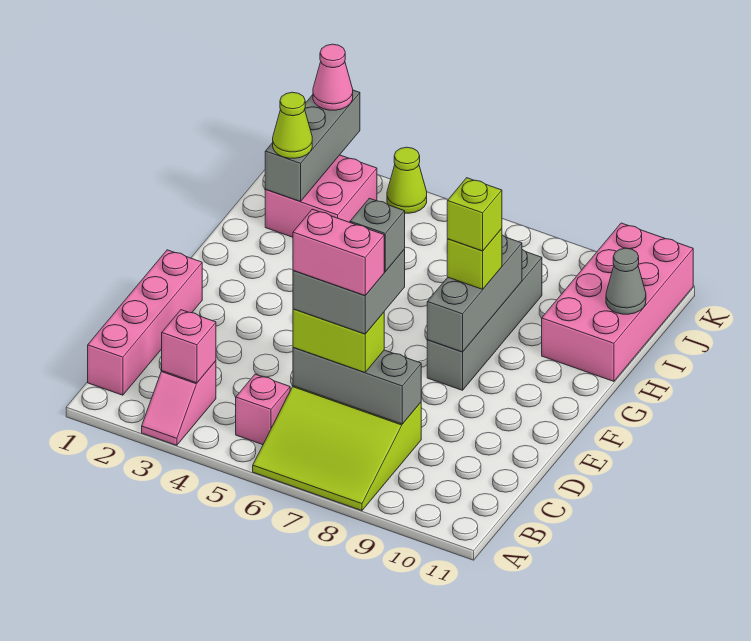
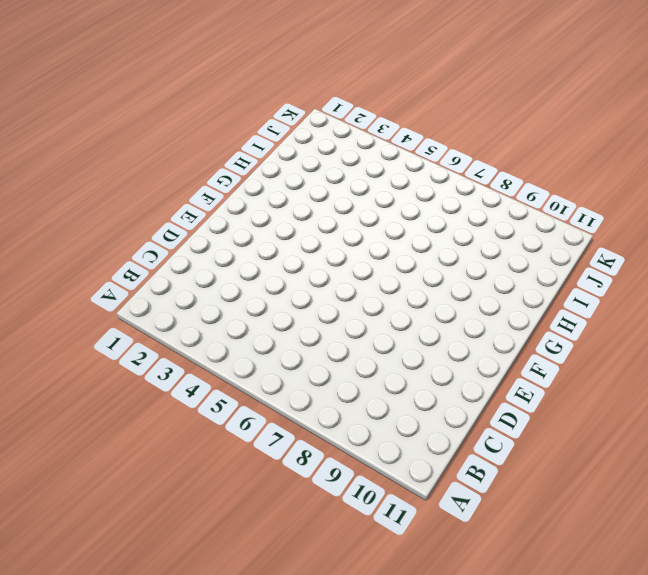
none -> pink slope A3:B3 level 1 top B
none -> lime slope A6:C8 level 1 top C
none -> pink brick B1:E1 level 1

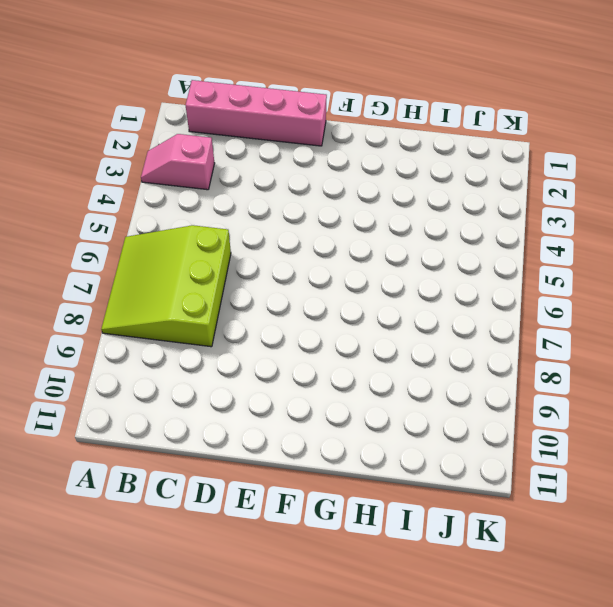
none -> pink brick B5 level 1
none -> grey brick F8:I8 level 1
none -> pink brick H10:K11 level 1

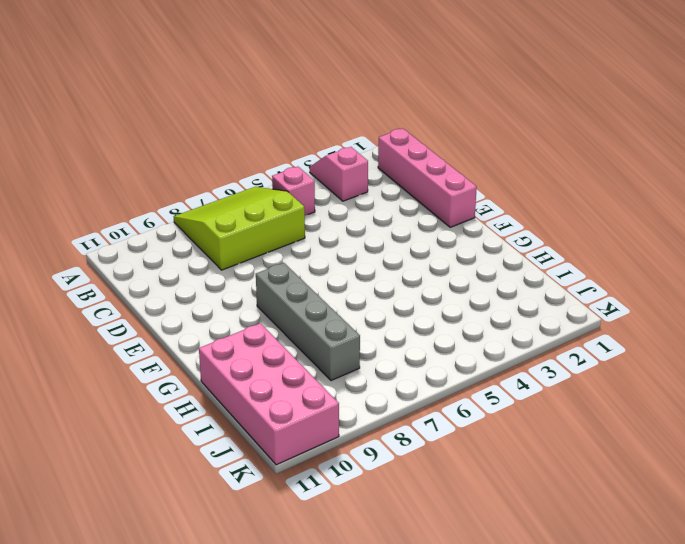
none -> pink brick I2:J3 level 1
none -> lime cone K4 level 1
none -> pink brick B3 level 2

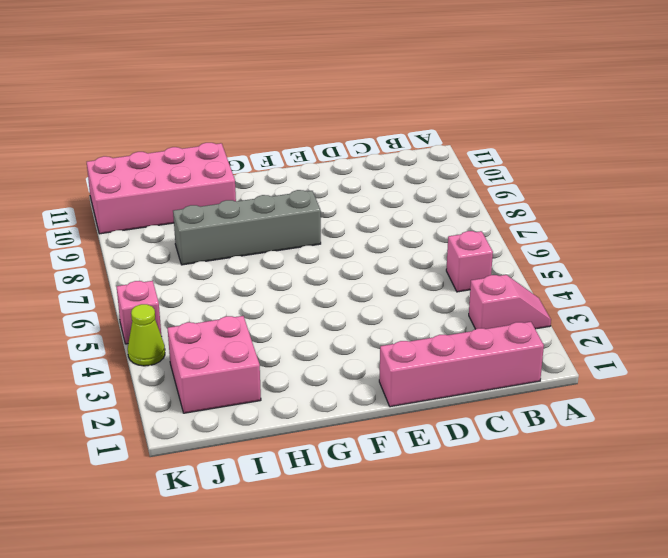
pink brick K5 level 1 -> pink brick B3 level 2
none -> lime slope A6:C8 level 1 top C
none -> grey brick C6:C8 level 2
none -> grey brick F8:H8 level 2

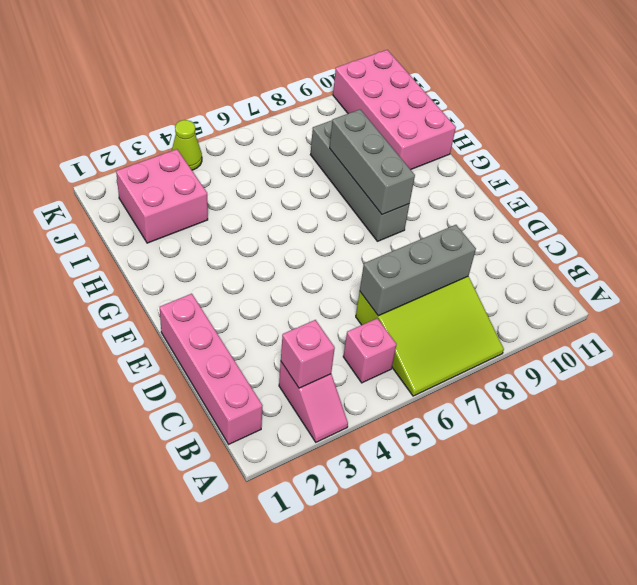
none -> grey brick I2:K2 level 2
none -> grey cone I11 level 2
none -> lime brick C6:C7 level 3

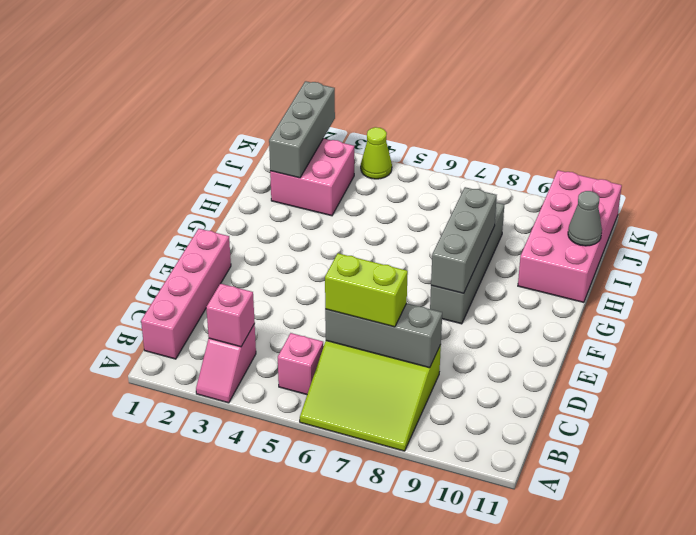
none -> lime brick G8 level 3
none -> lime cone I2 level 3
none -> pink cone K2 level 3

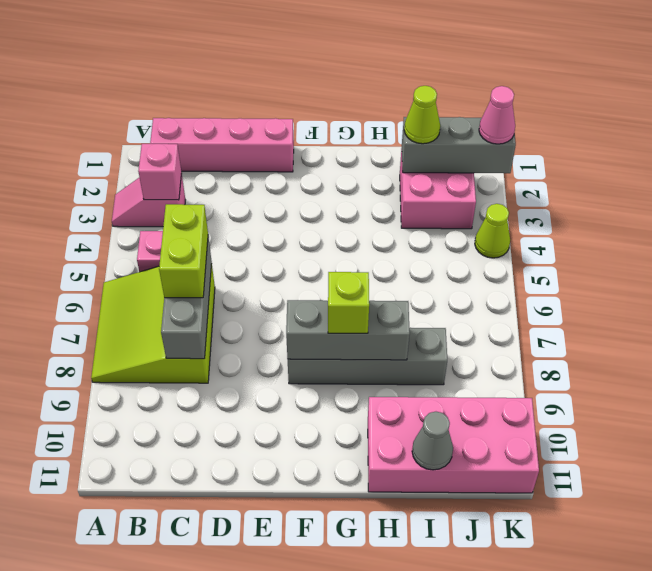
none -> grey brick C6:D7 level 4
none -> lime brick G8 level 4
none -> pink brick C6:C7 level 5

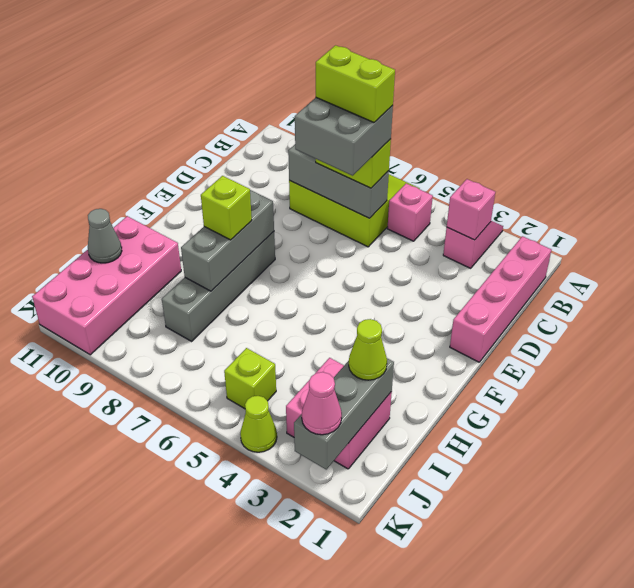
lime brick C6:C7 level 5 -> pink brick C6:C7 level 5
lime brick J5 level 1 -> lime brick G8 level 4
none -> grey brick D7 level 5

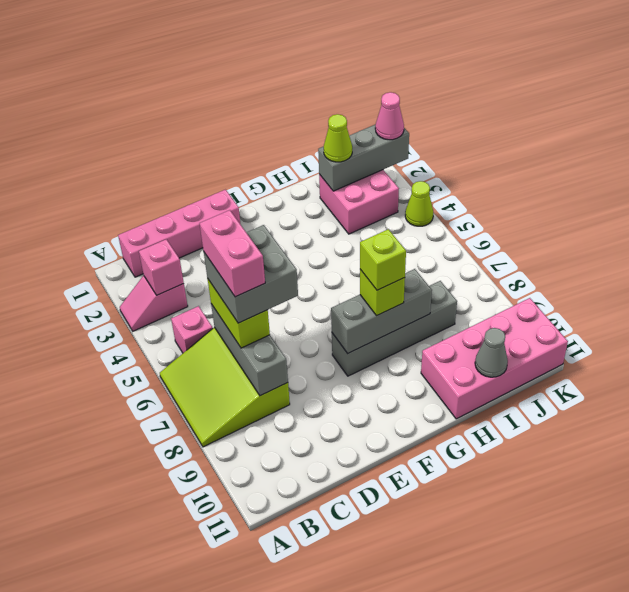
none -> grey brick D7 level 5

